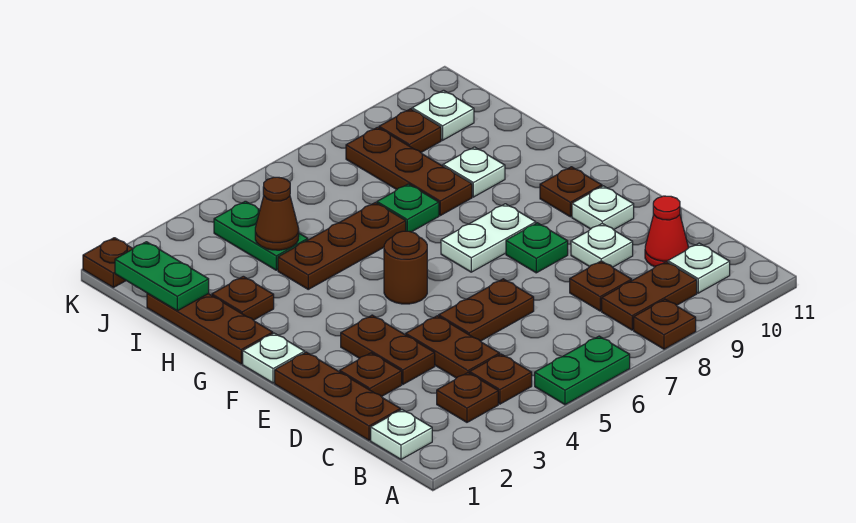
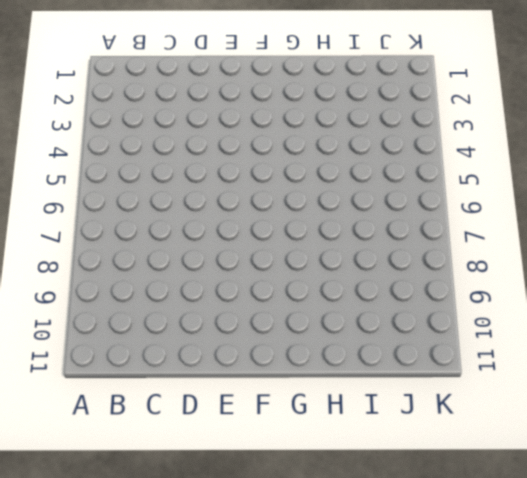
none -> green plate A5:A6 level 1
none -> brown plate A8 level 1
none -> white plate B1 level 1
none -> brown plate B3 level 1

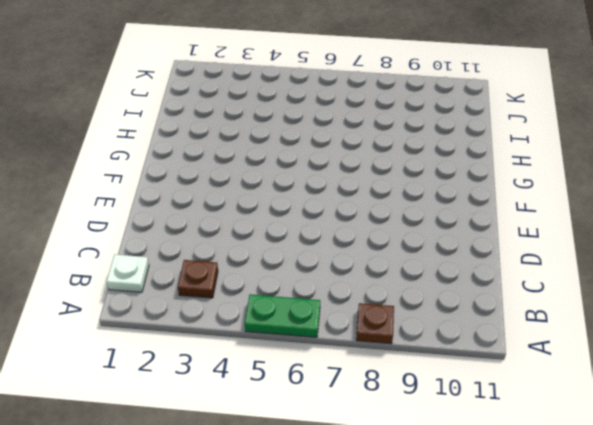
none -> brown plate B4 level 1
none -> brown plate B8:B9 level 1
none -> white plate B10 level 1
none -> brown plate C1:E1 level 1

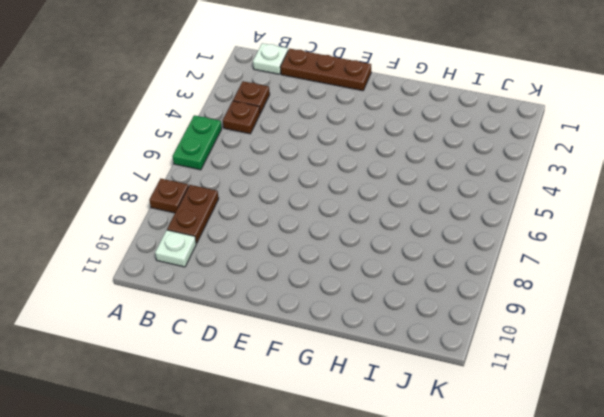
none -> brown plate C4:D4 level 1
none -> brown plate C8 level 1
none -> red cone C10 level 1
none -> brown plate D2 level 1

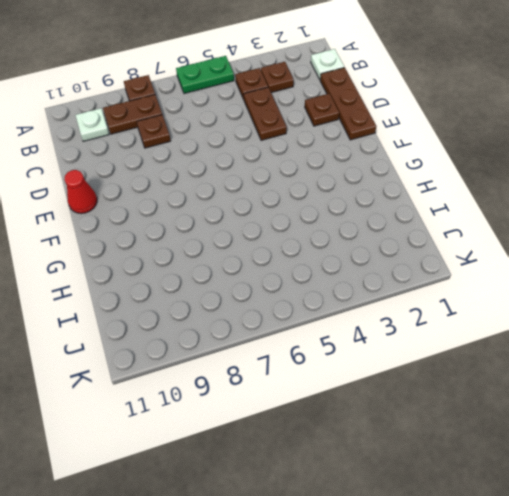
red cone E11 level 1 -> red cone C10 level 1
none -> brown plate D3:E3 level 1
none -> brown plate D5:D6 level 1
none -> white plate D9 level 1
none -> green plate E8 level 1

